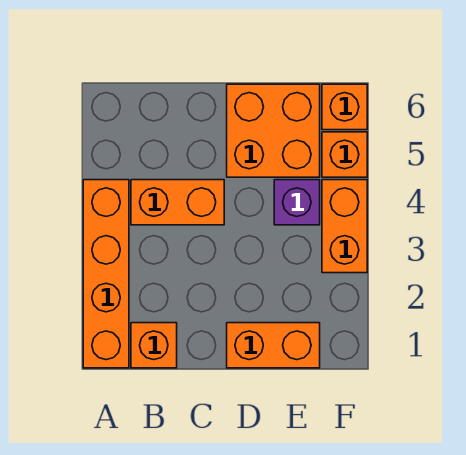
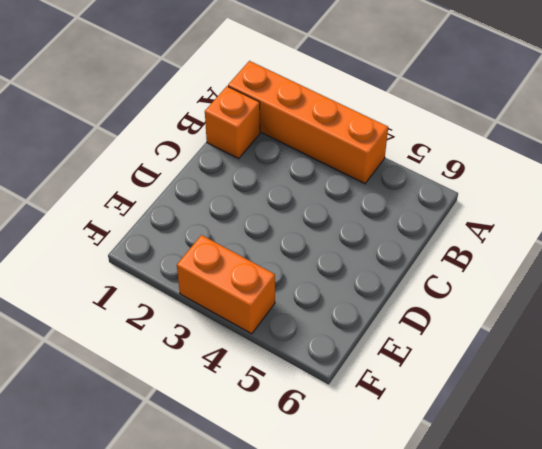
none -> orange brick B4:C4 level 1
none -> orange brick D1:E1 level 1

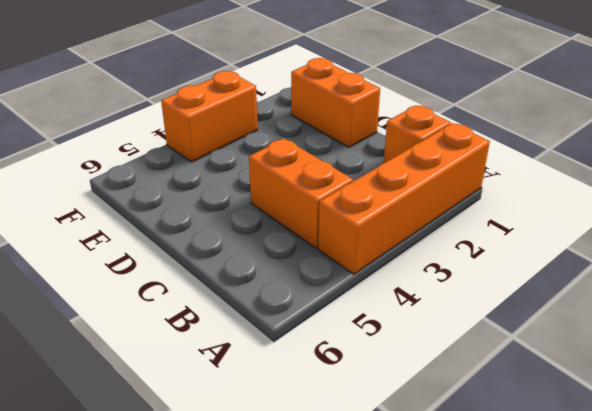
none -> orange brick D5:E6 level 1
none -> purple brick E4 level 1

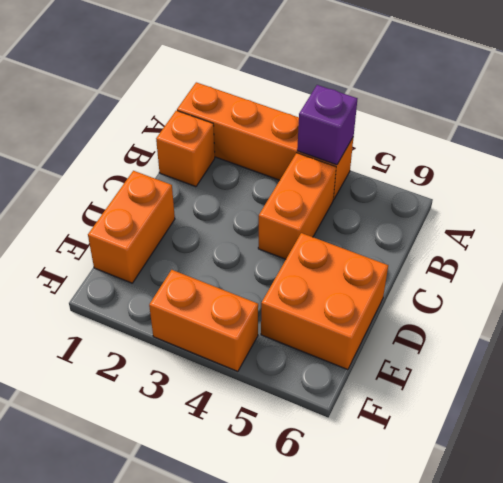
purple brick A4 level 2 -> purple brick E4 level 1
none -> orange brick F5 level 1
none -> orange brick F6 level 1

